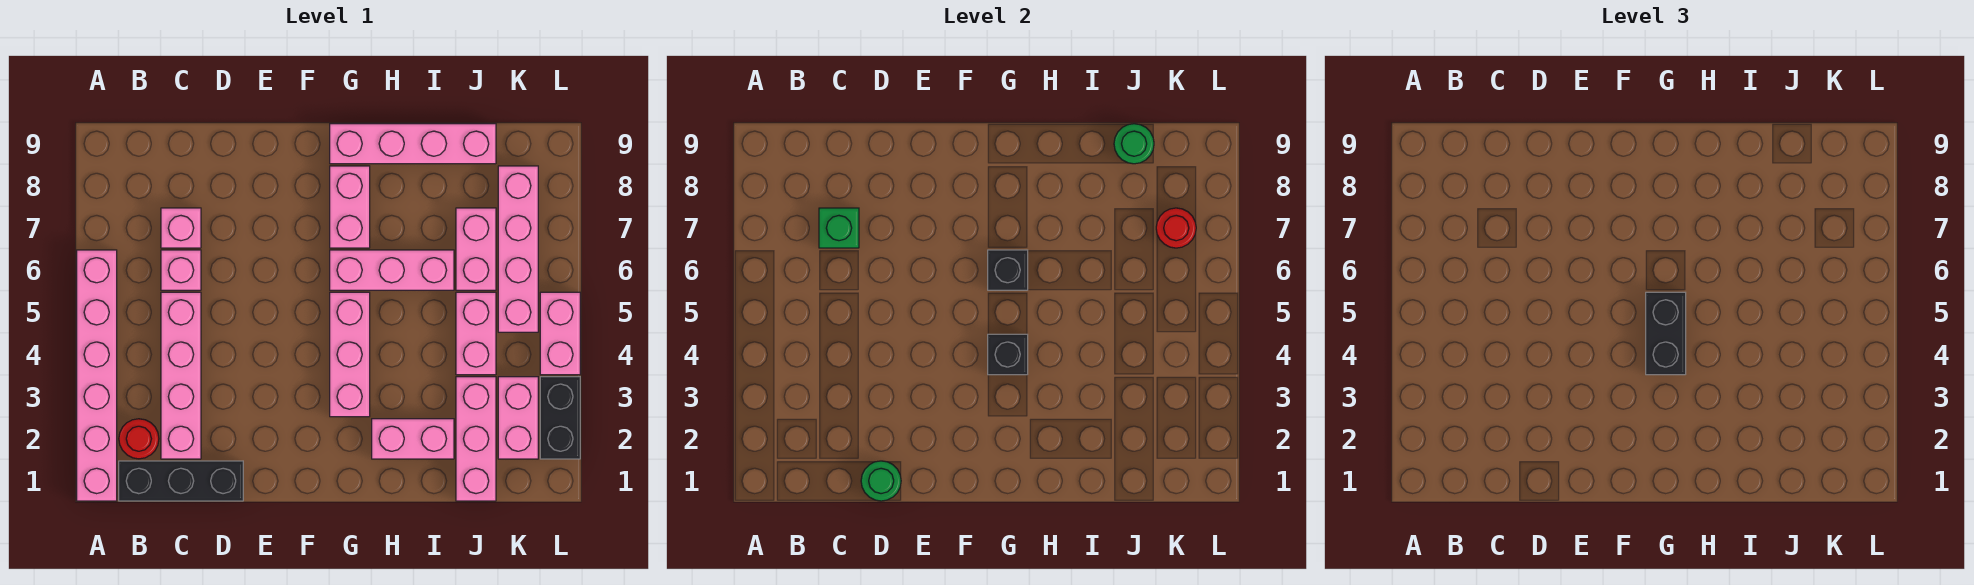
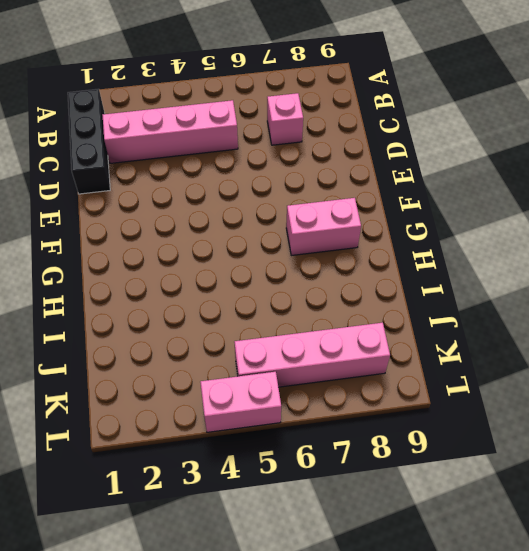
none -> pink brick A1:A6 level 1
none -> red round brick B2 level 1
none -> pink brick C6 level 1

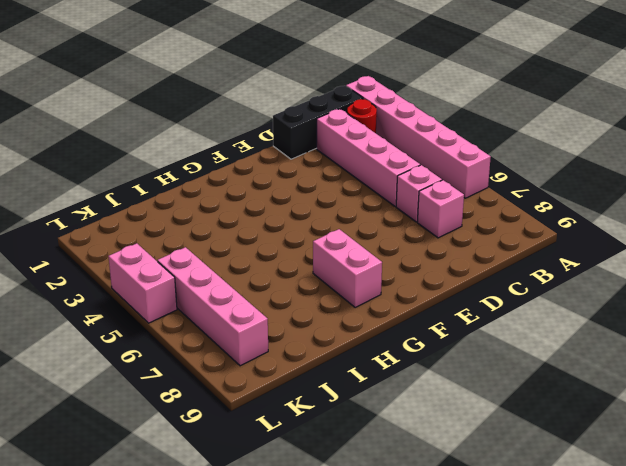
none -> pink brick G3:G5 level 1
none -> pink brick G6:I6 level 1
none -> pink brick G9:J9 level 1

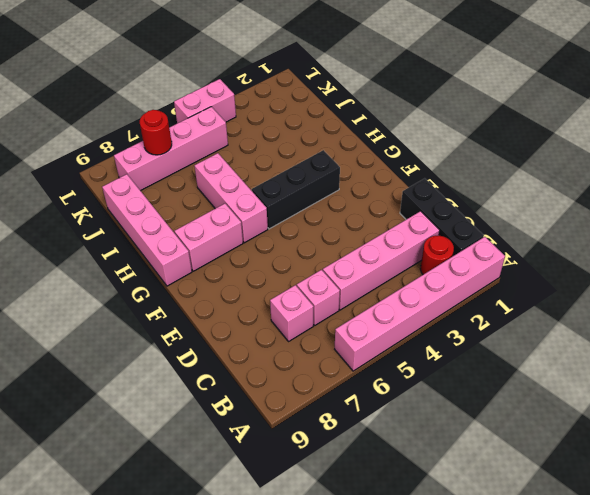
black brick G3:G5 level 1 -> pink brick G3:G5 level 1
none -> pink brick H2:I2 level 1
none -> pink brick J1:J3 level 1
none -> pink brick J4:J5 level 1

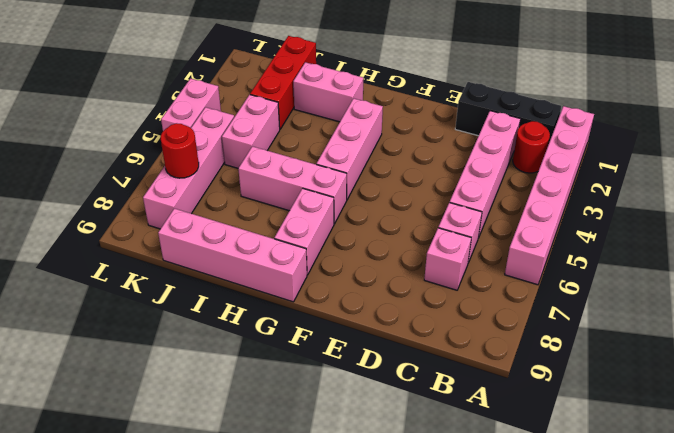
red brick J1:J3 level 1 -> pink brick J1:J3 level 1
none -> pink brick J6:J7 level 1
none -> pink brick K2:K3 level 1
none -> black brick L2:L3 level 1

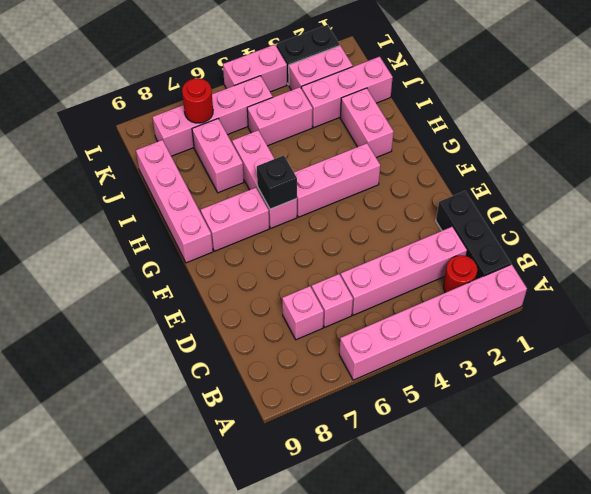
pink brick I7:J7 level 1 -> pink brick J6:J7 level 1
none -> green brick C7 level 2
none -> green round brick D1 level 2
none -> black brick G4 level 2

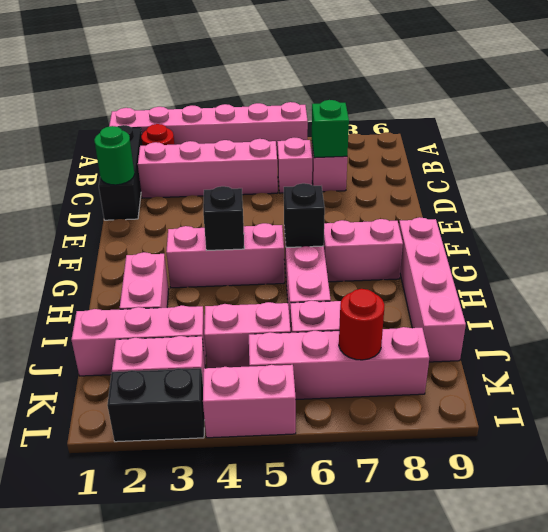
none -> green round brick J9 level 2
none -> black brick G4:G5 level 3

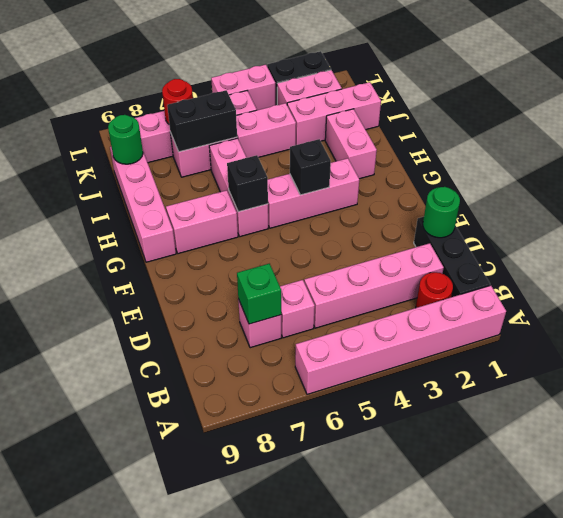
black brick J6:J7 level 2 -> black brick G4:G5 level 3

